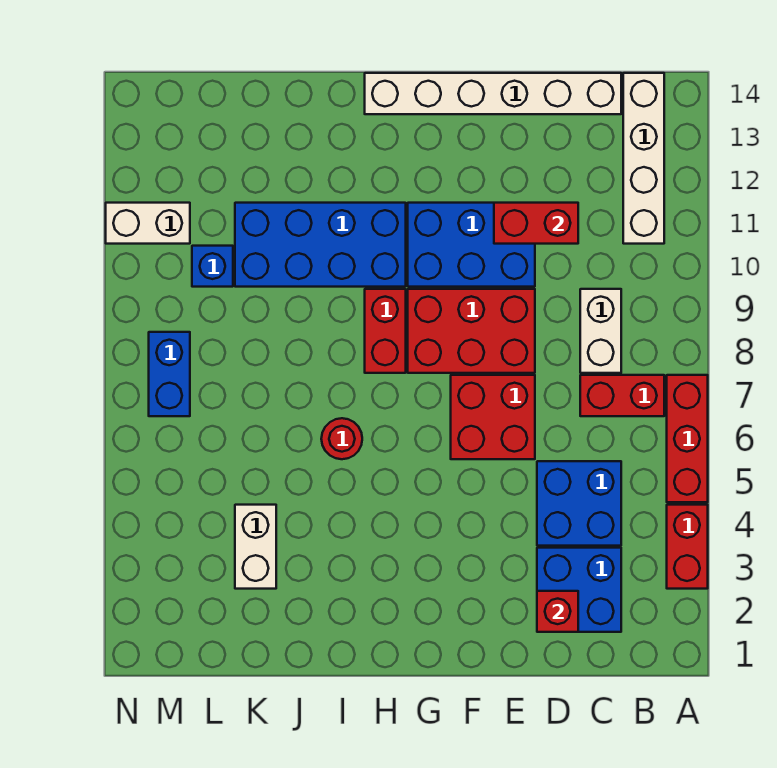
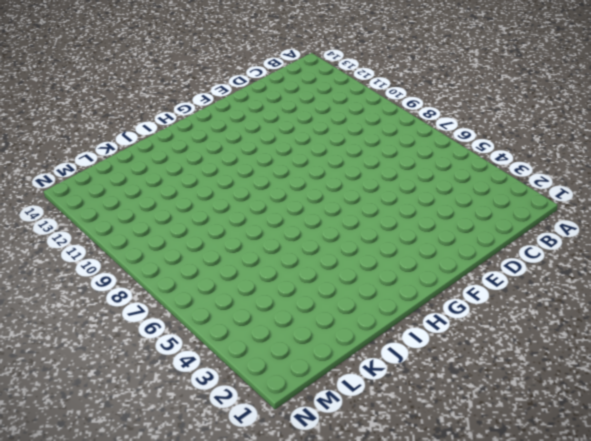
none -> red brick A3:A4 level 1
none -> red brick A5:A7 level 1
none -> red brick B7:C7 level 1

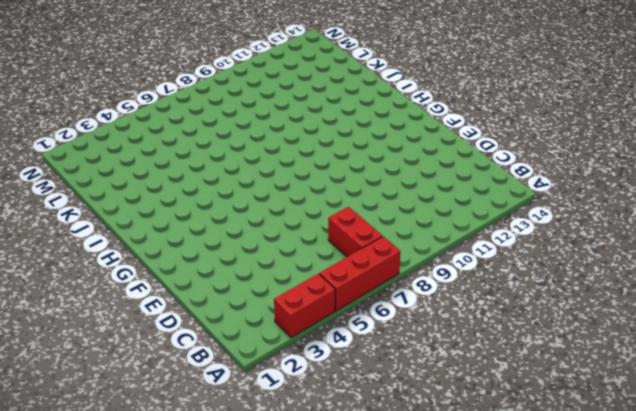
none -> white brick B11:B14 level 1
none -> blue brick C2:D3 level 1
none -> blue brick C4:D5 level 1

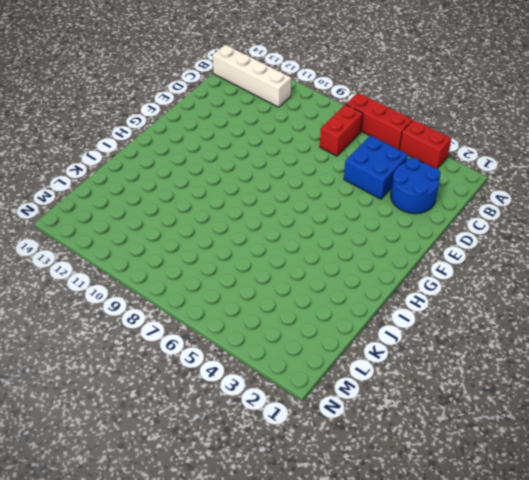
blue round brick C2:D3 level 1 -> blue brick C2:D3 level 1
none -> white brick C8:C9 level 1
none -> white brick C14:H14 level 1
none -> red brick E6:F7 level 1

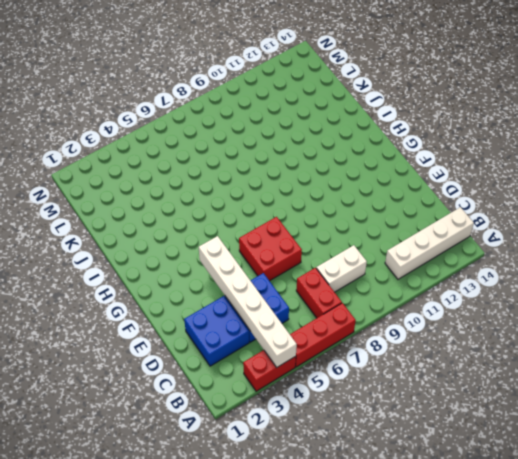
white brick A4:F4 level 2 -> white brick C14:H14 level 1
none -> red brick E8:G9 level 1
none -> blue brick E10:G11 level 1
none -> red brick H8:H9 level 1

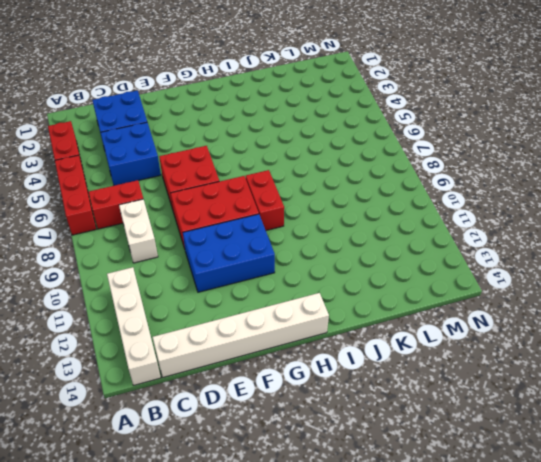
none -> blue brick H10:K11 level 1
none -> red round brick I6 level 1
none -> white brick K3:K4 level 1

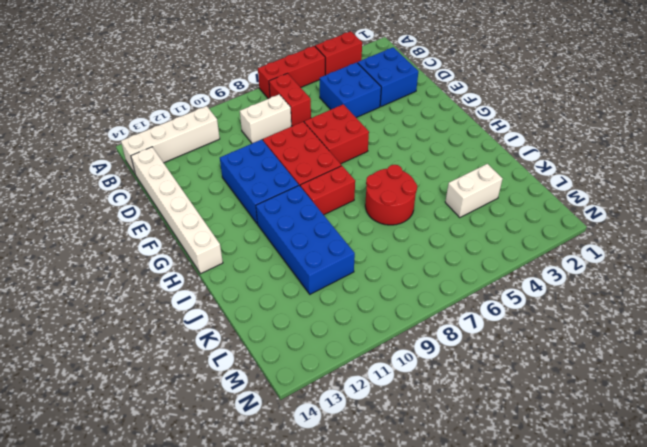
red round brick I6:J7 level 1 -> red round brick I6 level 1
none -> blue brick L10 level 1
none -> blue brick M7:M8 level 1
none -> white brick M11:N11 level 1

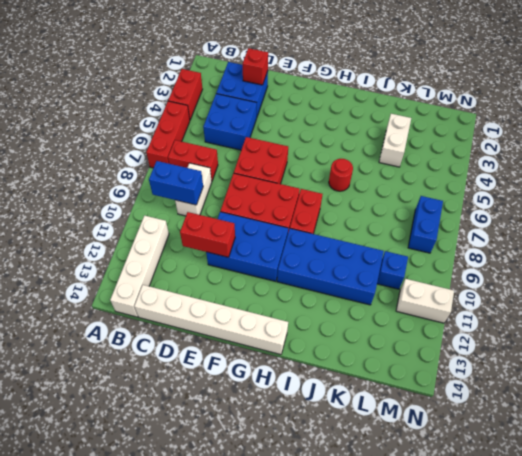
blue brick B9:C9 level 2 -> none

